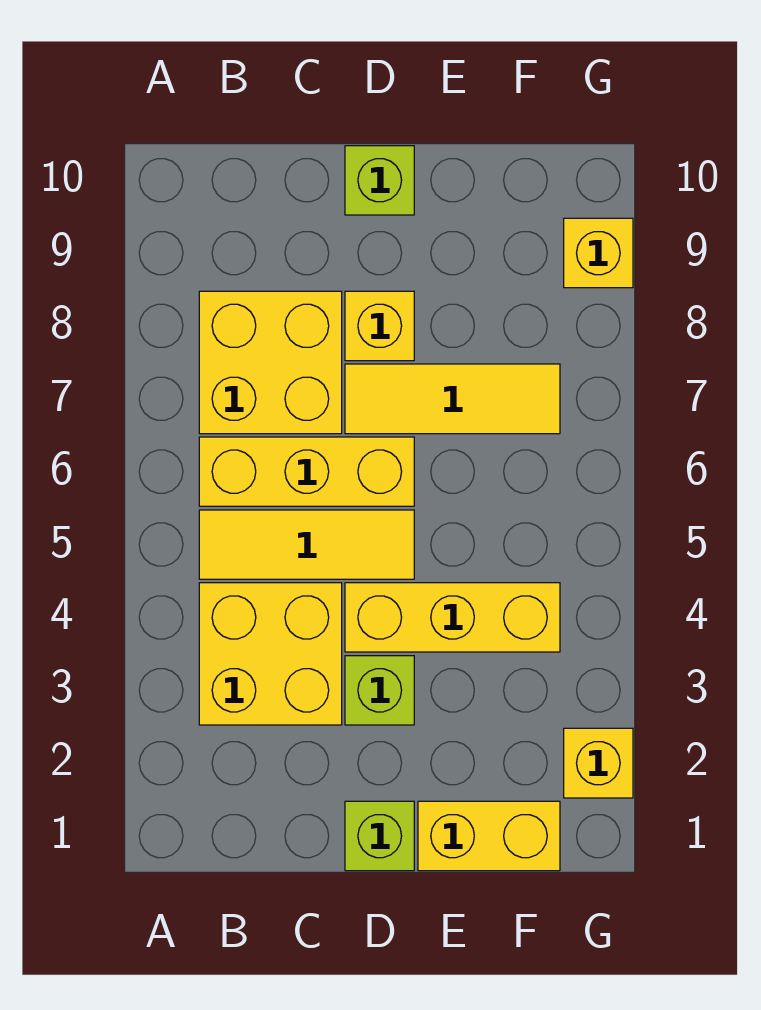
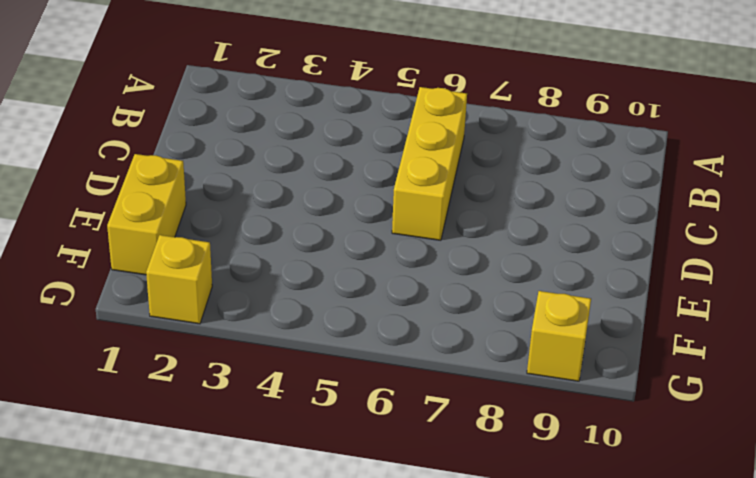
none -> yellow brick B3:C4 level 1
none -> yellow tile B5:D5 level 1
none -> yellow brick B7:C8 level 1

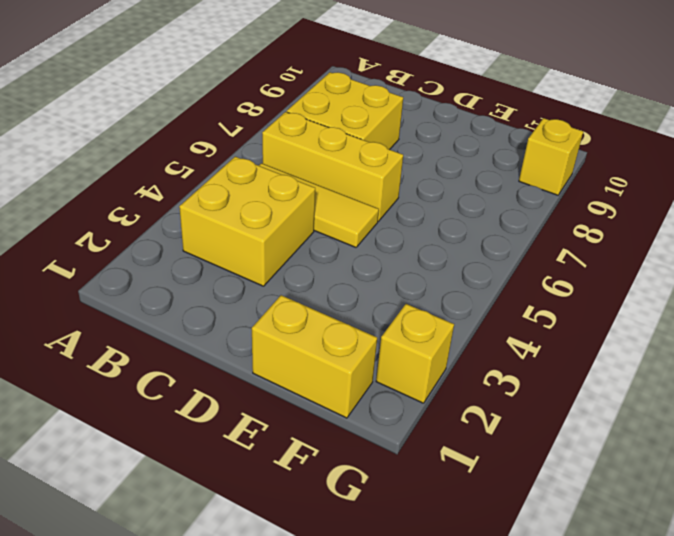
none -> lime brick D1 level 1
none -> lime brick D3 level 1
none -> yellow brick D4:F4 level 1

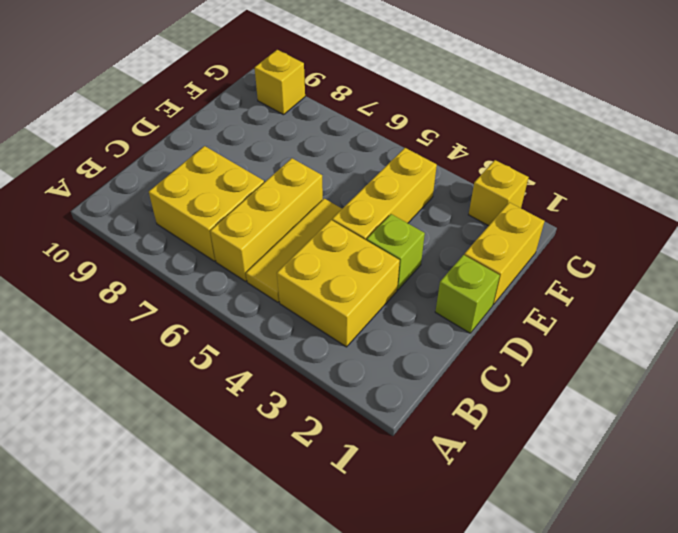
none -> yellow tile D7:F7 level 1
none -> yellow brick D8 level 1
none -> lime brick D10 level 1

